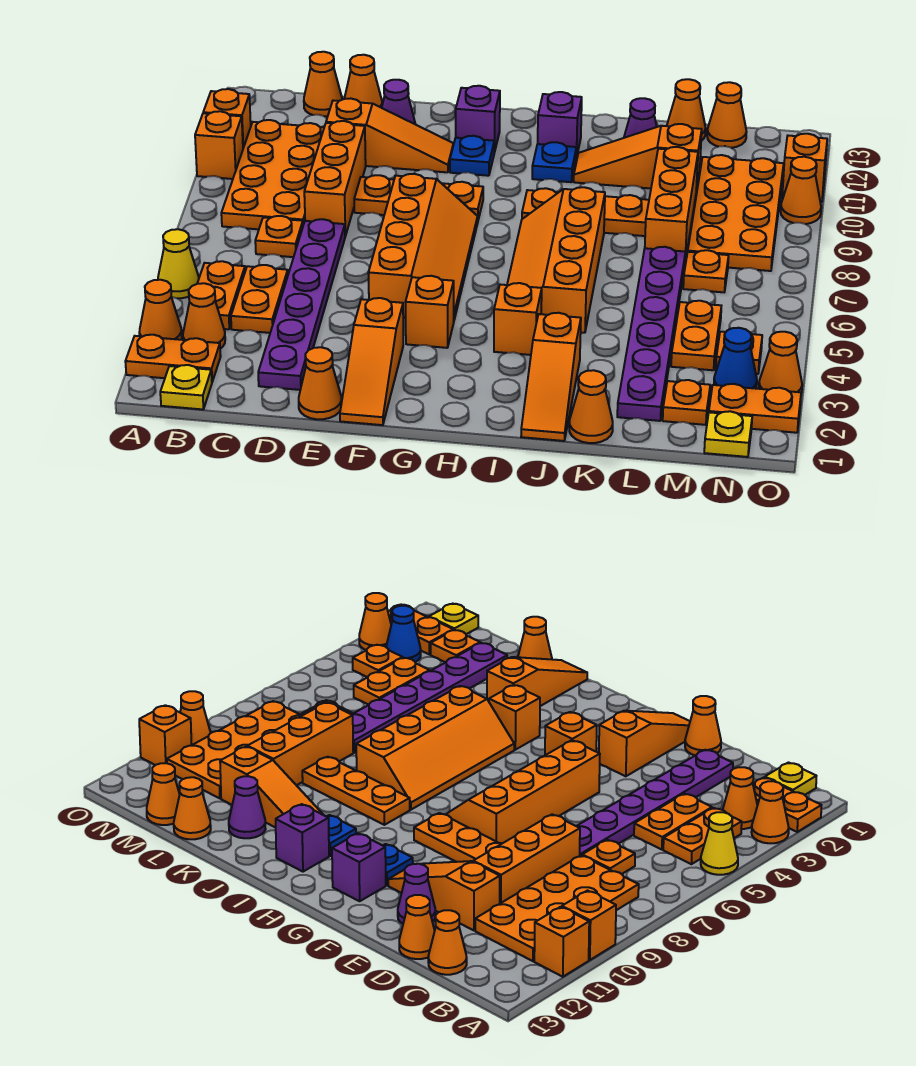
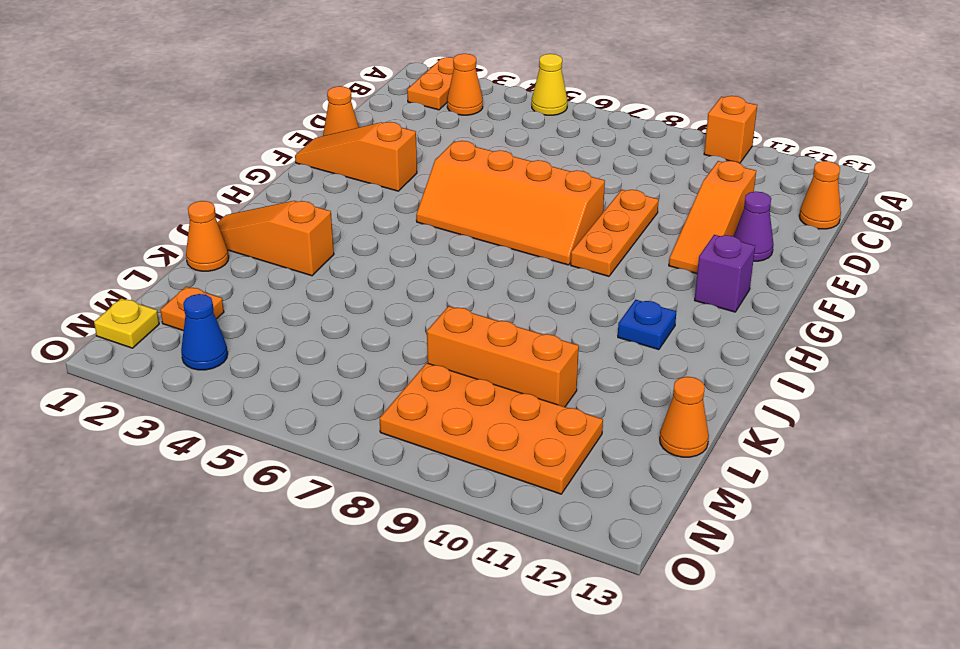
none -> orange cone A3 level 1
none -> orange brick A11 level 1
none -> yellow plate B1 level 1
none -> orange plate B4:B5 level 1

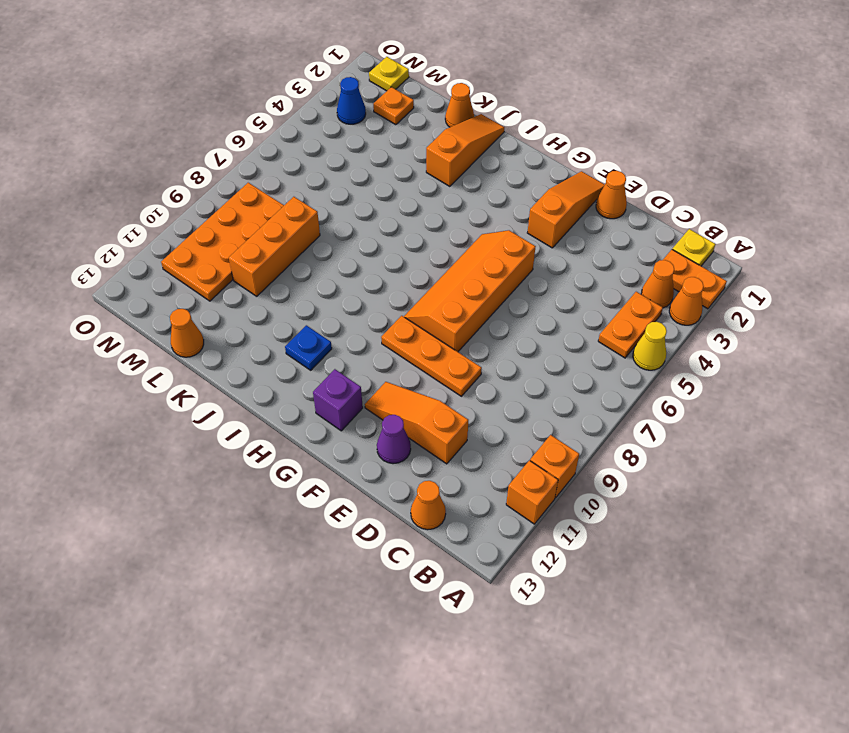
none -> orange plate B8:C11 level 1
none -> orange plate C4:C5 level 1
none -> orange plate C7 level 1
none -> purple plate D2:D7 level 1

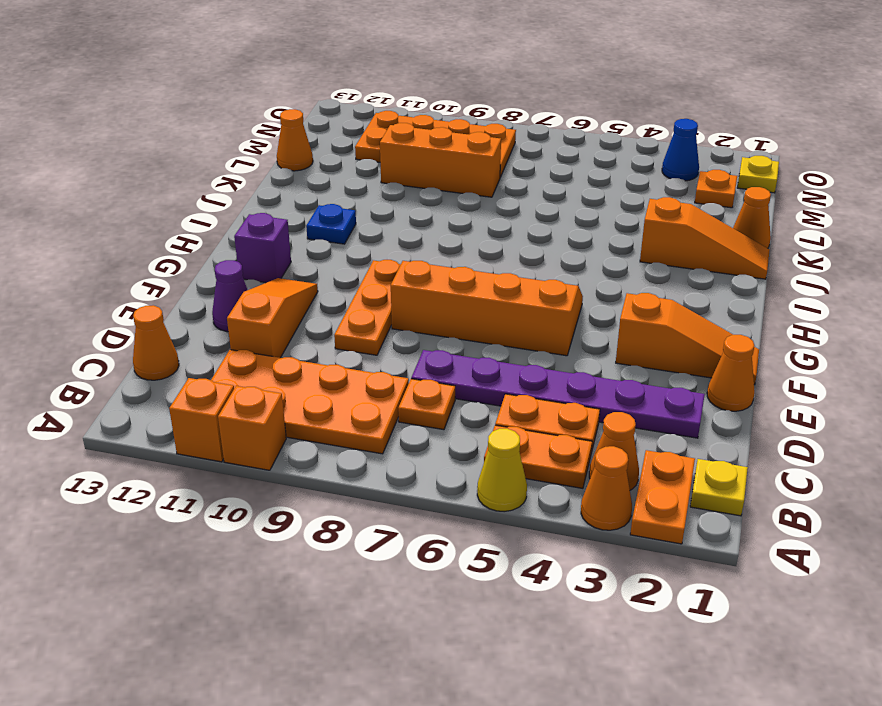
none -> orange brick D8:D10 level 1
none -> orange cone D13 level 1
none -> orange brick G4 level 1
none -> blue plate G11 level 1

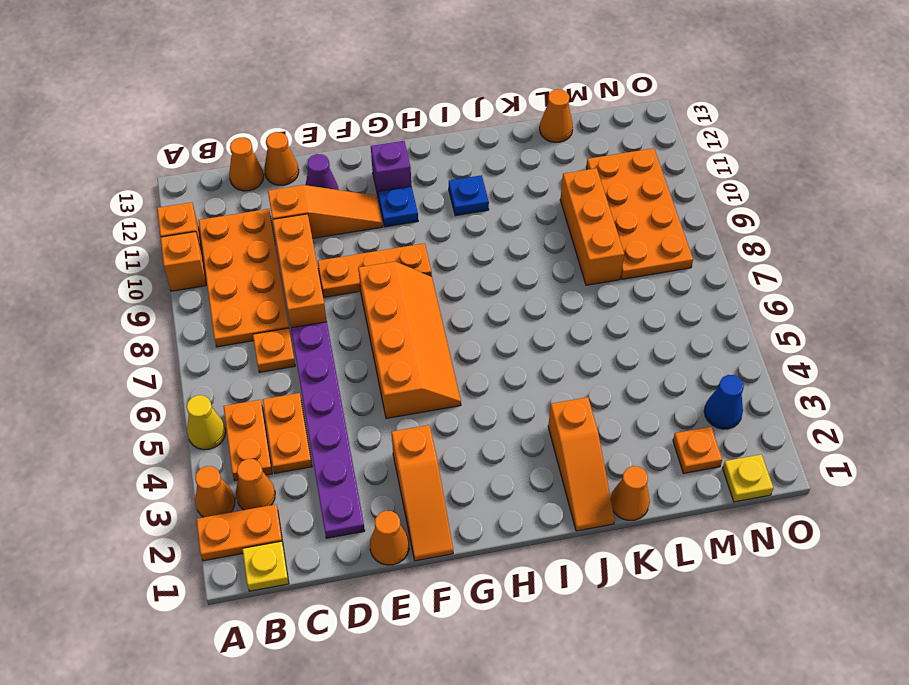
none -> orange brick G4 level 1
none -> orange brick I4 level 1
none -> orange slope I5:J8 level 1 top J
none -> orange plate I9:K9 level 1

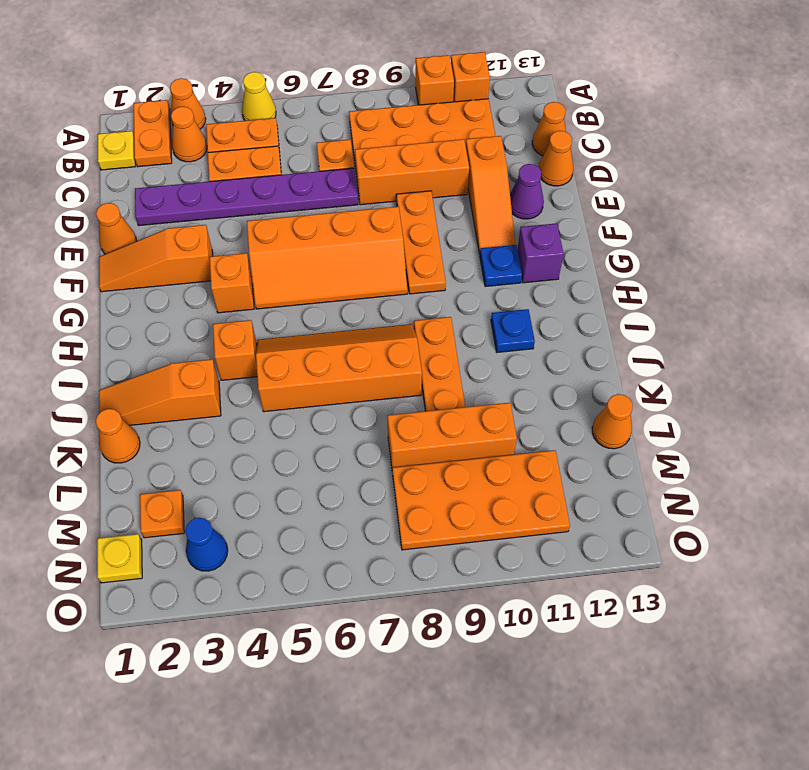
none -> purple brick I12 level 1
none -> orange slope J11:L11 level 1 top L
none -> purple cone K12 level 1
none -> purple plate L2:L7 level 1

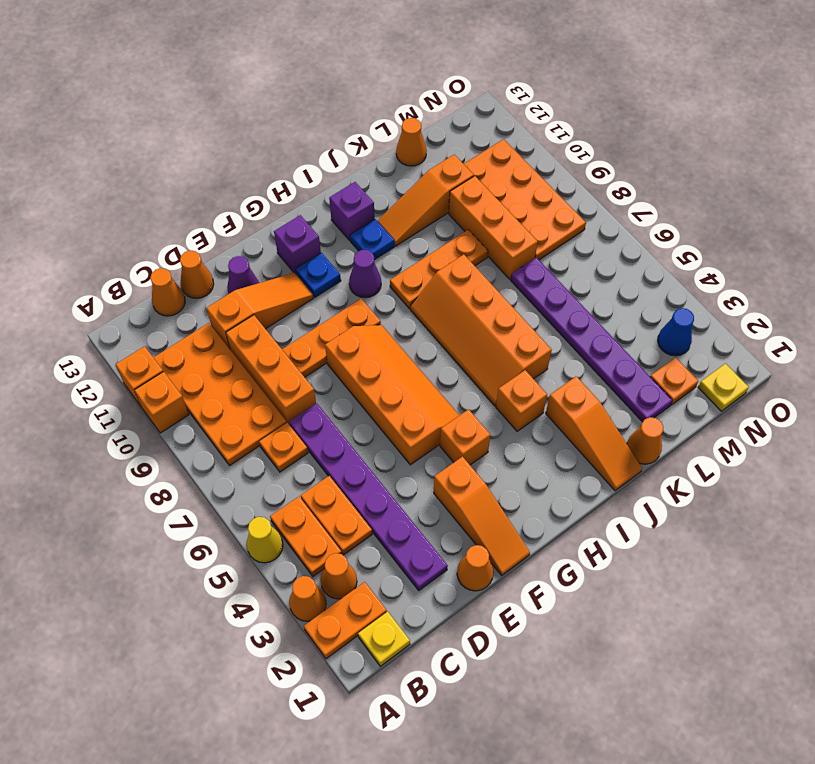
purple cone H10 level 1 -> purple cone K12 level 1
none -> orange plate M4:M5 level 1
none -> orange plate M7 level 1
none -> orange cone M13 level 1
none -> orange plate N2:O2 level 1

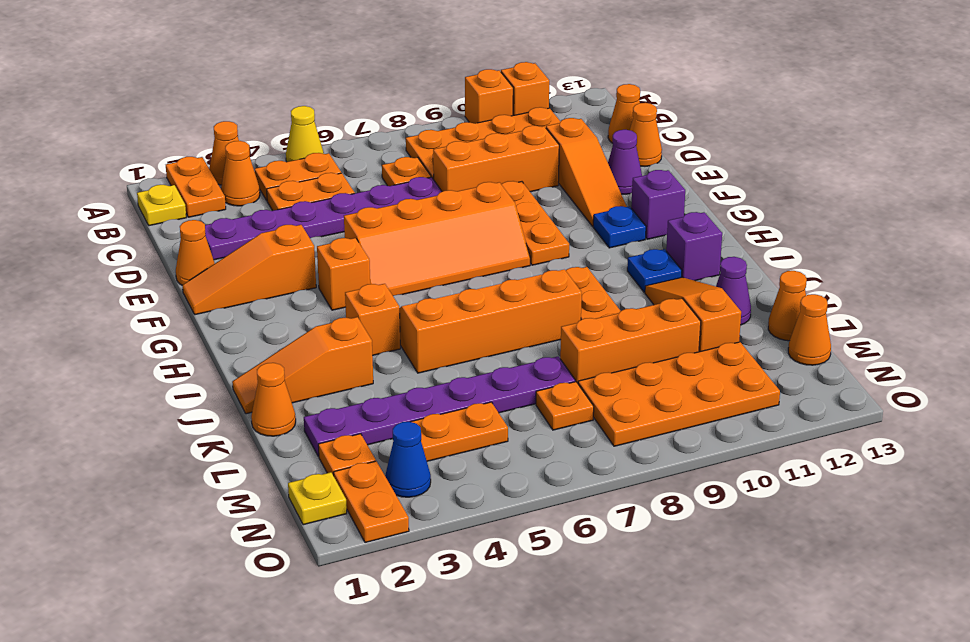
none -> orange plate N4 level 1
none -> orange cone O3 level 1
none -> orange cone O10 level 1
none -> orange brick O11 level 1

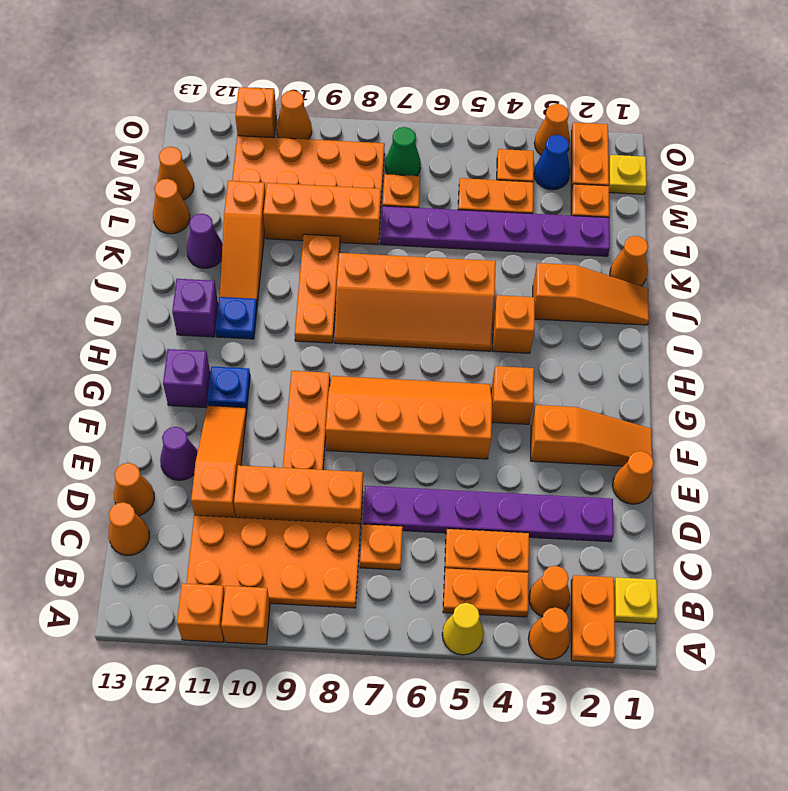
green cone N7 level 1 -> none

